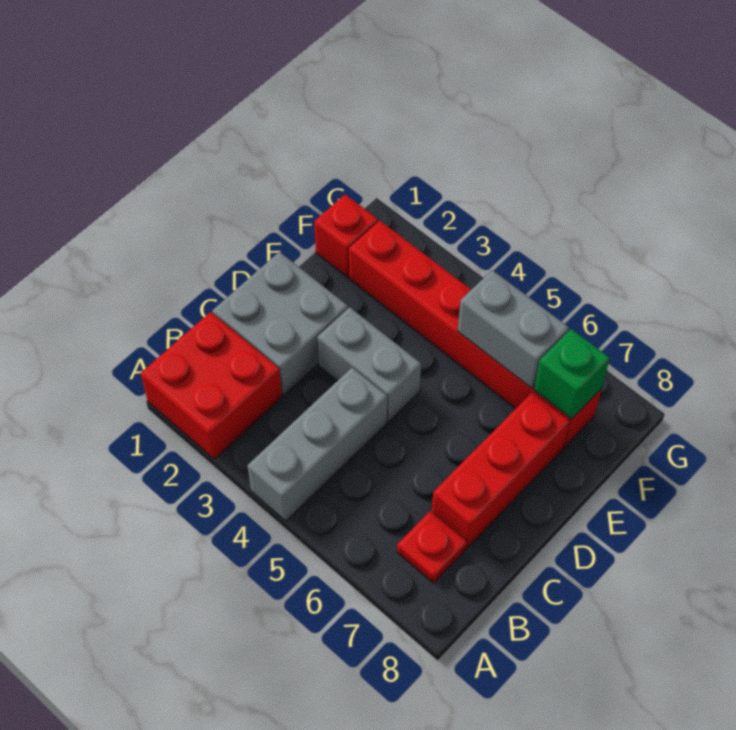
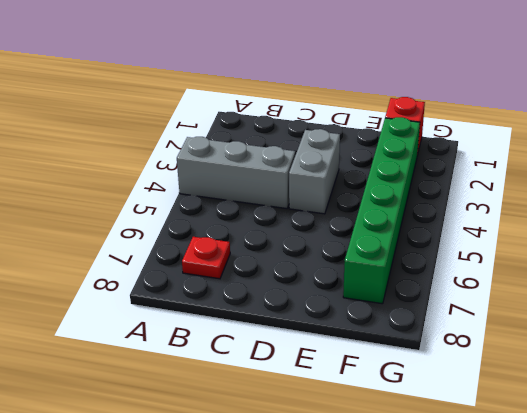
green brick F2:F7 level 1 -> red brick F2:F7 level 1
none -> red brick A1:B2 level 1
none -> grey brick C1:D2 level 1

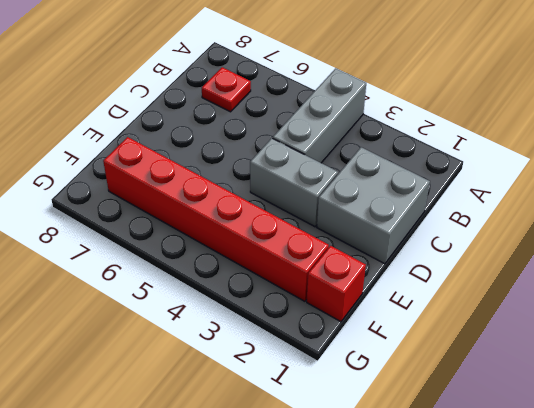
none -> red brick A1:B2 level 1
none -> red brick C7:E7 level 1

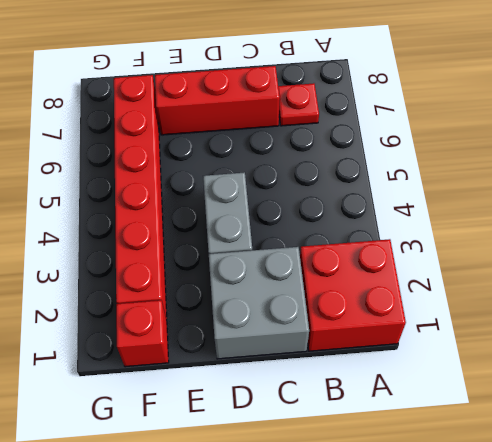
none -> grey brick A4:C4 level 1
none -> grey brick F5:F6 level 2

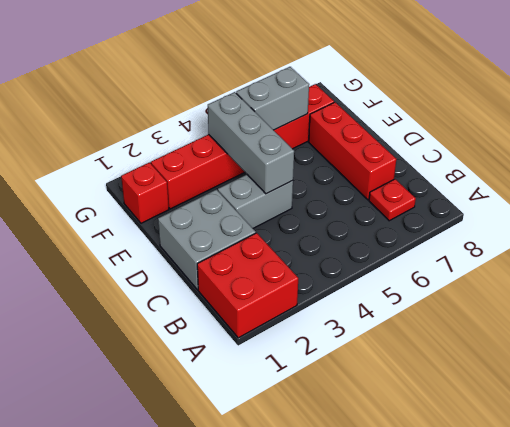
grey brick D4:F4 level 2 -> grey brick A4:C4 level 1
none -> green brick F7 level 2

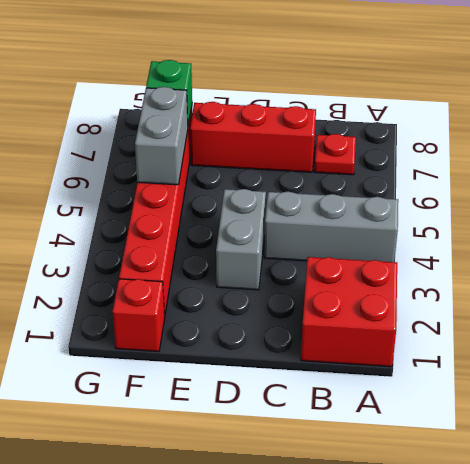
none -> grey brick C1:D2 level 1

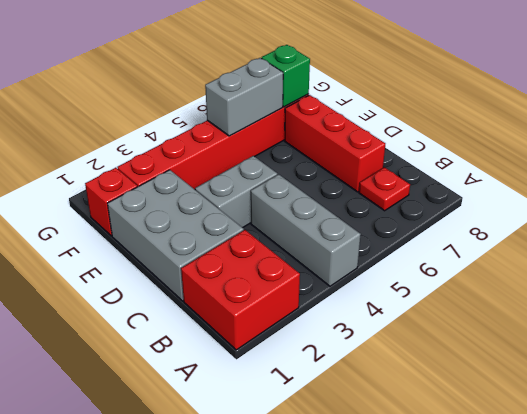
grey brick C1:E2 level 1 -> grey brick C1:D2 level 1

